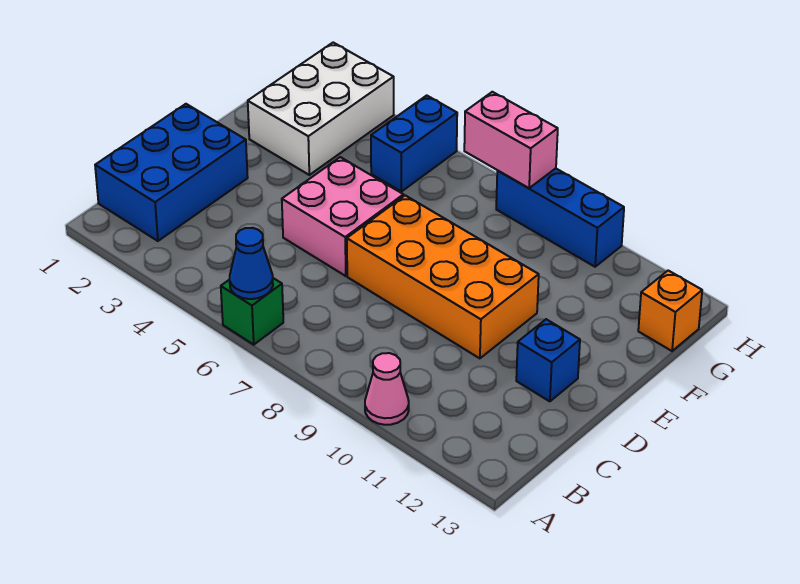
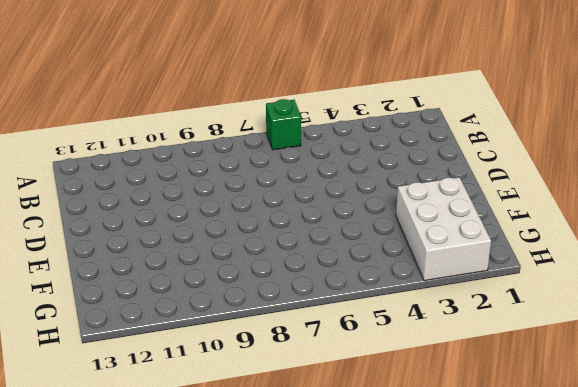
none -> pink cone A10 level 1
none -> blue brick B1:D2 level 1
none -> pink brick D5:E6 level 1

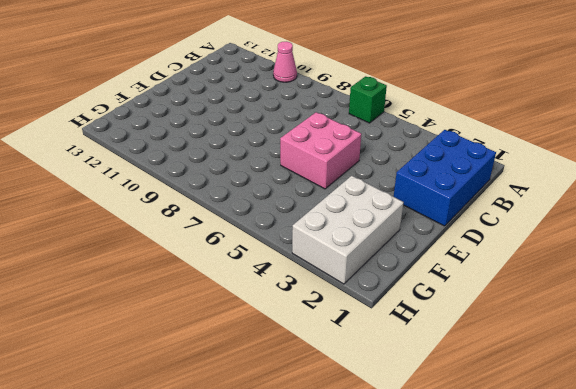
none -> orange brick D7:E10 level 1
none -> blue brick D12 level 1
none -> blue brick G5:H5 level 1

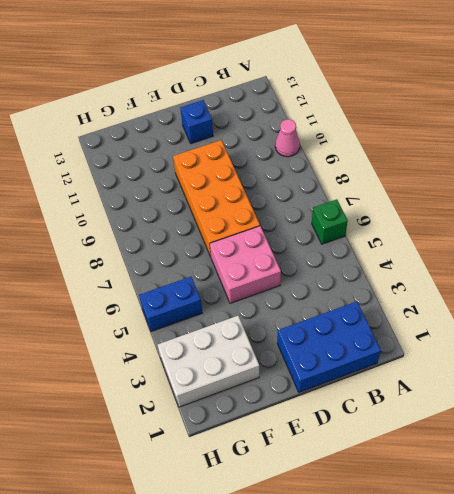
none -> orange brick G13 level 1
none -> blue brick H8:H10 level 1
none -> blue cone A6 level 2

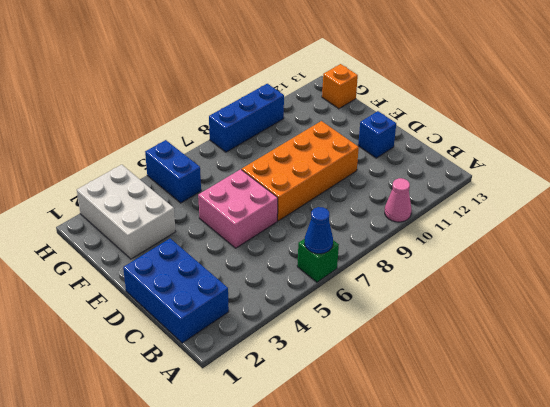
none -> pink brick H7:H8 level 2

